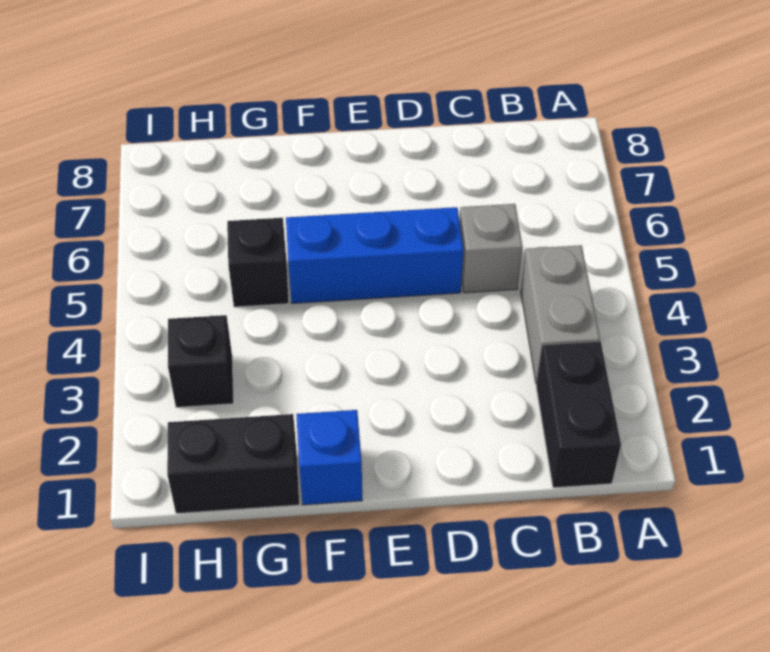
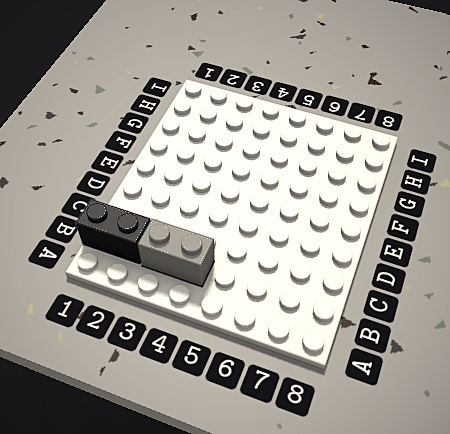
none -> grey brick C5 level 1
none -> blue brick D5:F5 level 1

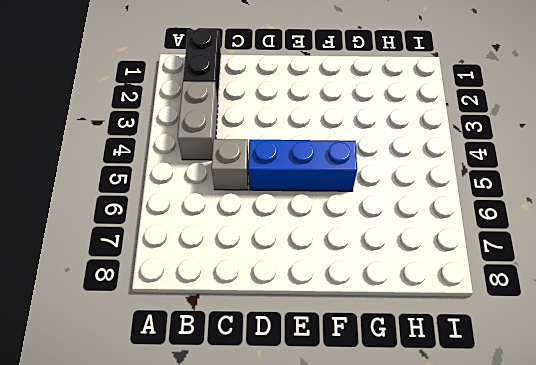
none -> blue brick F1 level 1
none -> black brick G1:H1 level 1

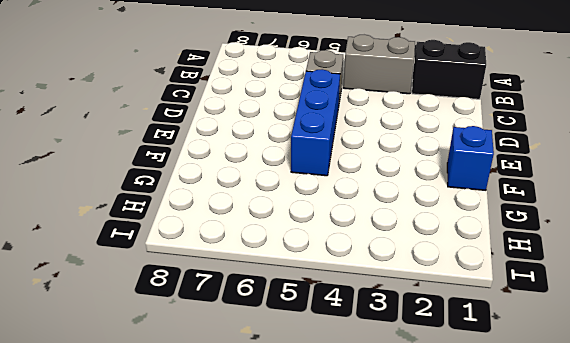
none -> black brick G1:H1 level 1
none -> black brick G5 level 1

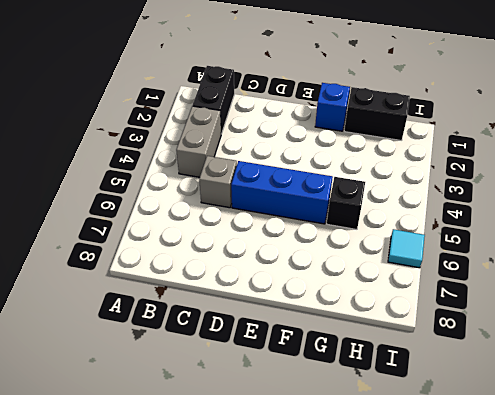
cyan tile I6 level 1 -> none
none -> black brick H3 level 1

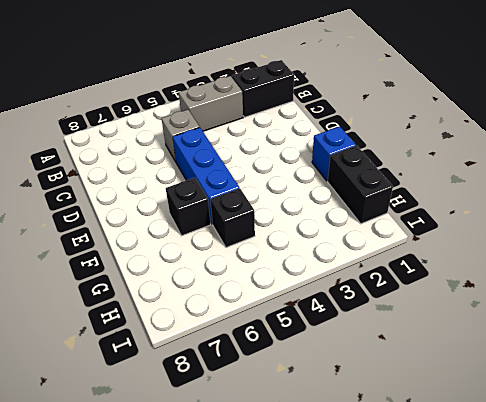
black brick F6 level 1 -> black brick H3 level 1

